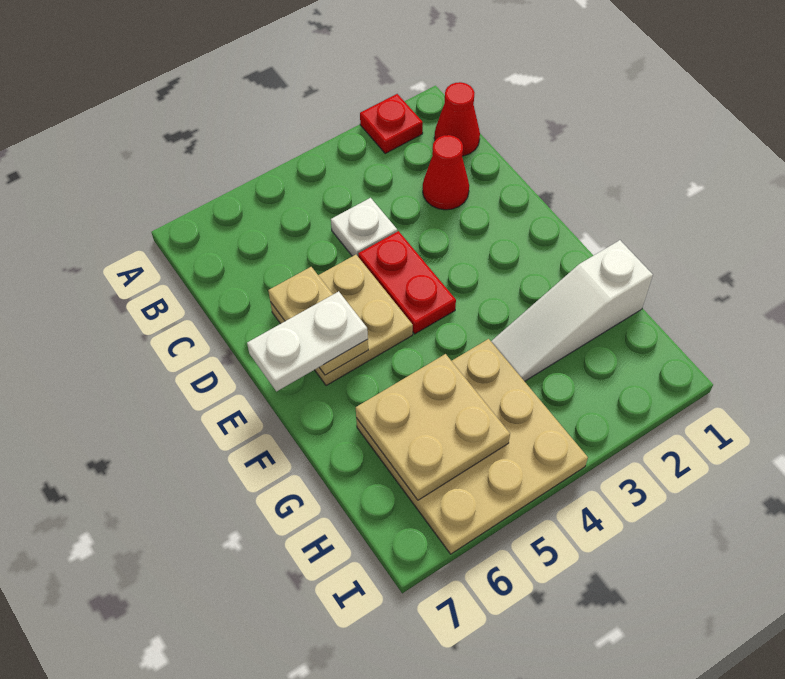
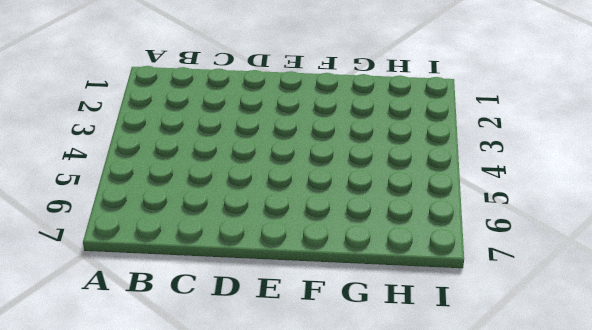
none -> red plate A2 level 1
none -> red cone B1 level 1

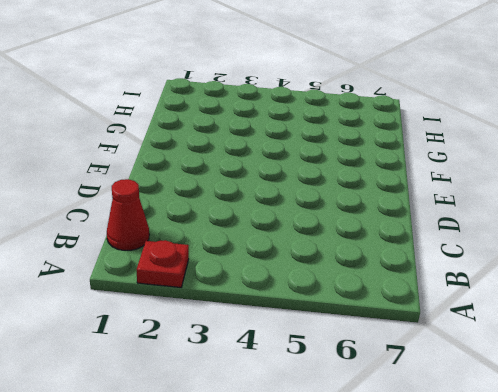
none -> red cone C2 level 1
none -> white plate C4 level 1

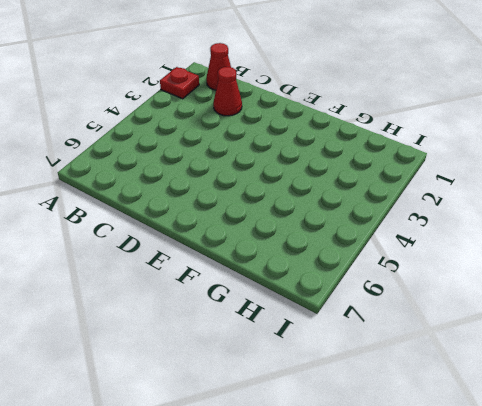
none -> white plate C4 level 1
none -> red plate D4:E4 level 1

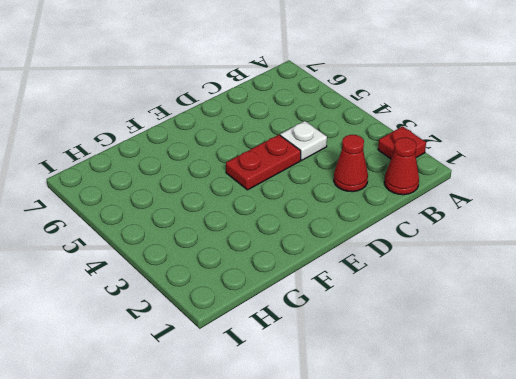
none -> tan plate D5:E6 level 1
none -> white slope G1:G3 level 1 top 1

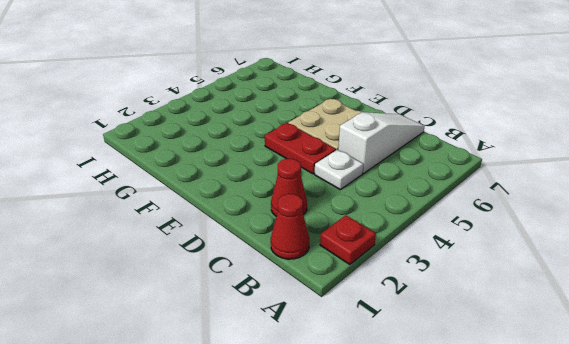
white slope C5:C7 level 1 top 5 -> white slope G1:G3 level 1 top 1
none -> tan plate G4:I6 level 1
none -> tan plate D6:E6 level 2

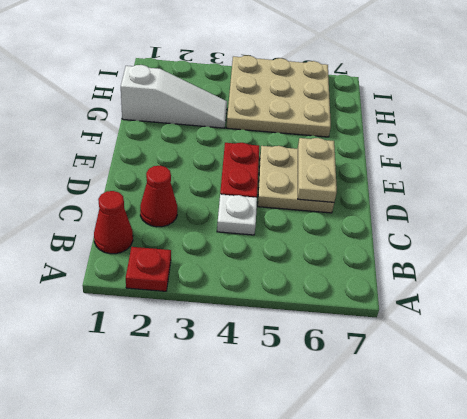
none -> tan plate G5:H6 level 2
none -> white plate E6:E7 level 3

